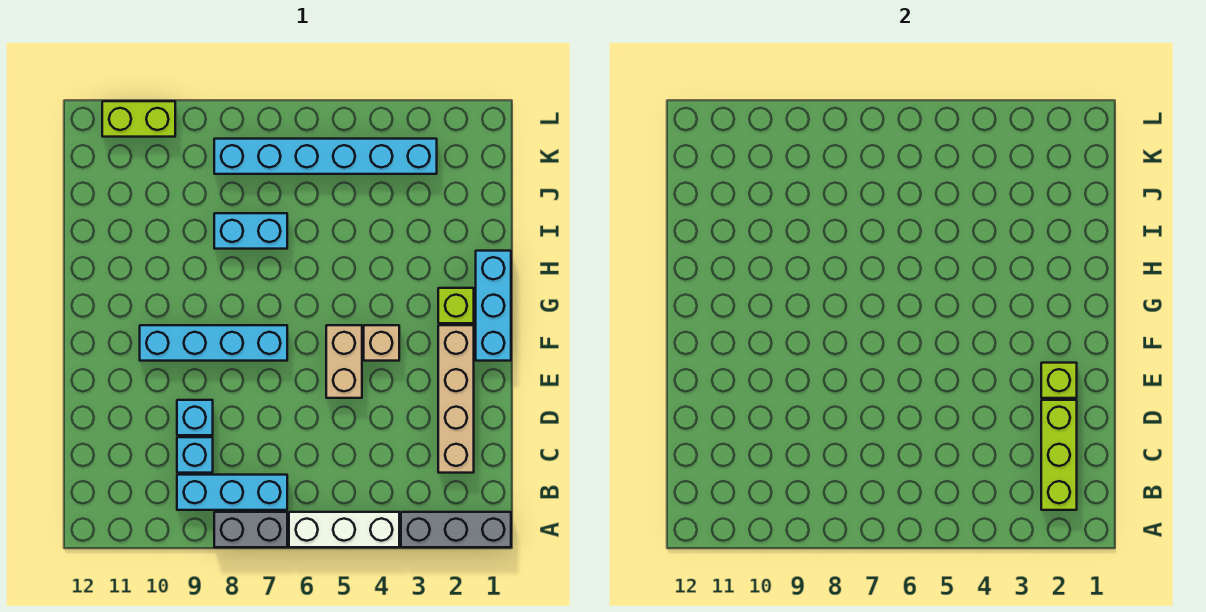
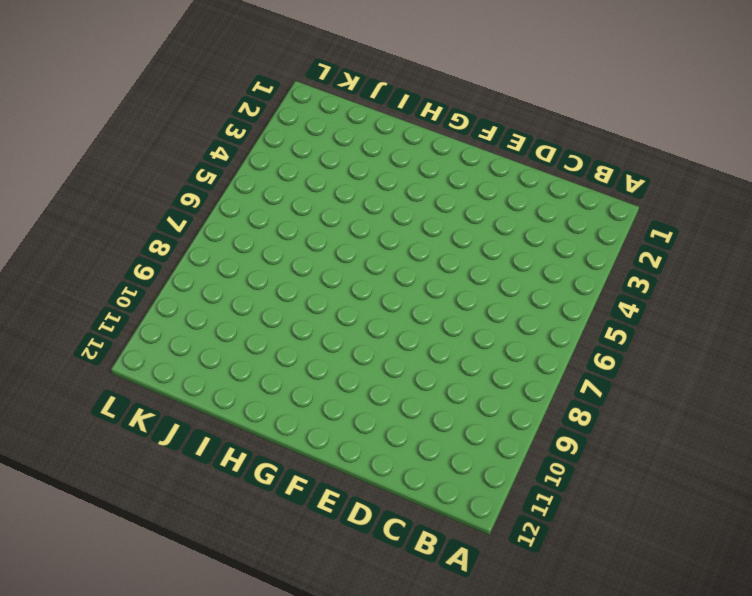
none -> grey brick A1:A3 level 1
none -> white brick A4:A6 level 1
none -> grey brick A7:A8 level 1

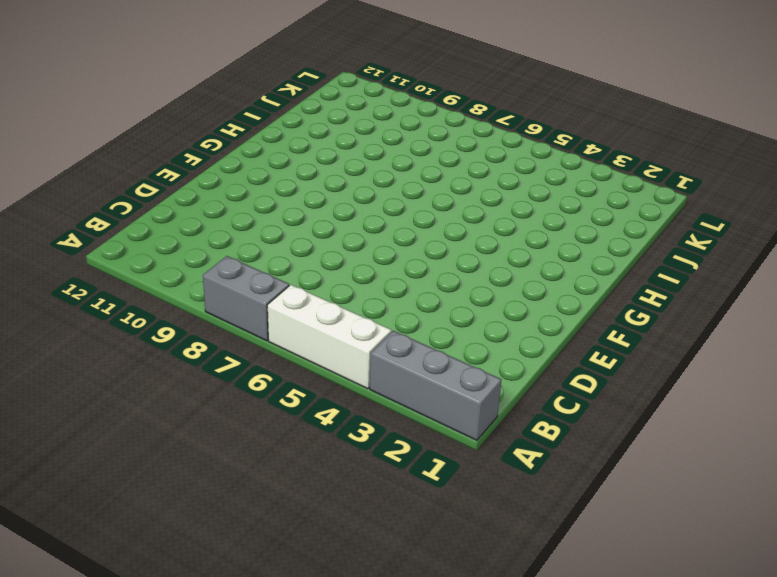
none -> cyan brick B7:B9 level 1
none -> tan brick C2:F2 level 1
none -> cyan brick C9 level 1

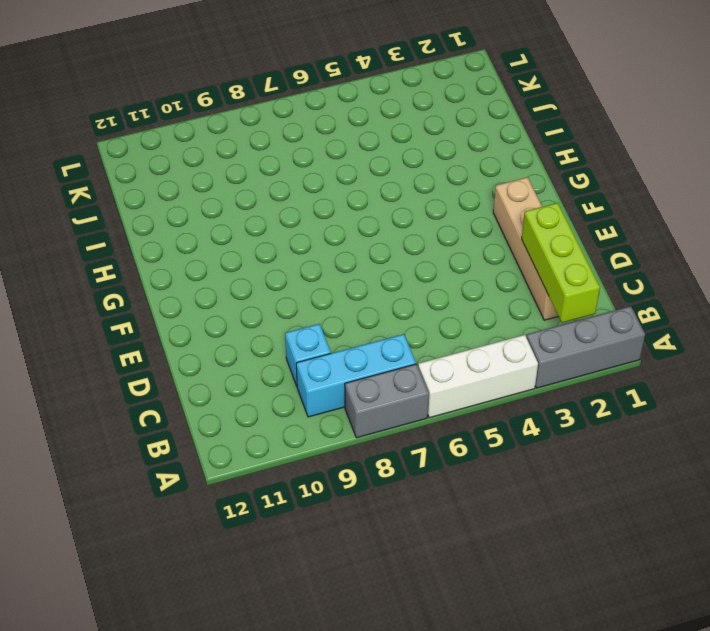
none -> cyan brick D9 level 1
none -> tan brick E5:F5 level 1
none -> cyan brick F1:H1 level 1

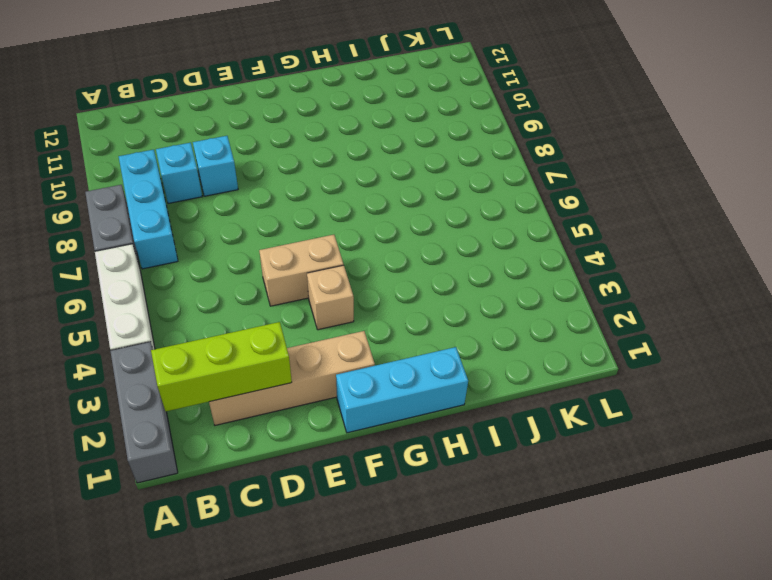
none -> cyan brick F7:F10 level 1
none -> lime brick G2 level 1
none -> cyan brick I7:I8 level 1

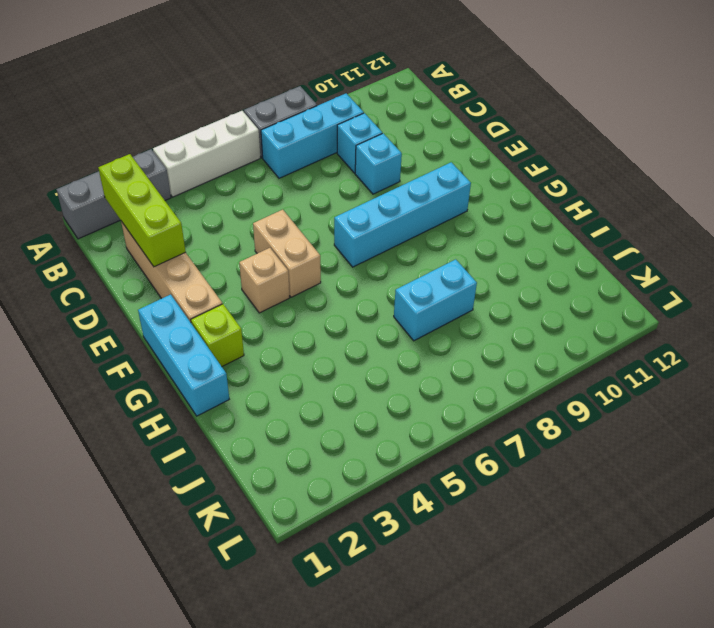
none -> cyan brick K3:K8 level 1
none -> lime brick L10:L11 level 1
none -> lime brick E2 level 2

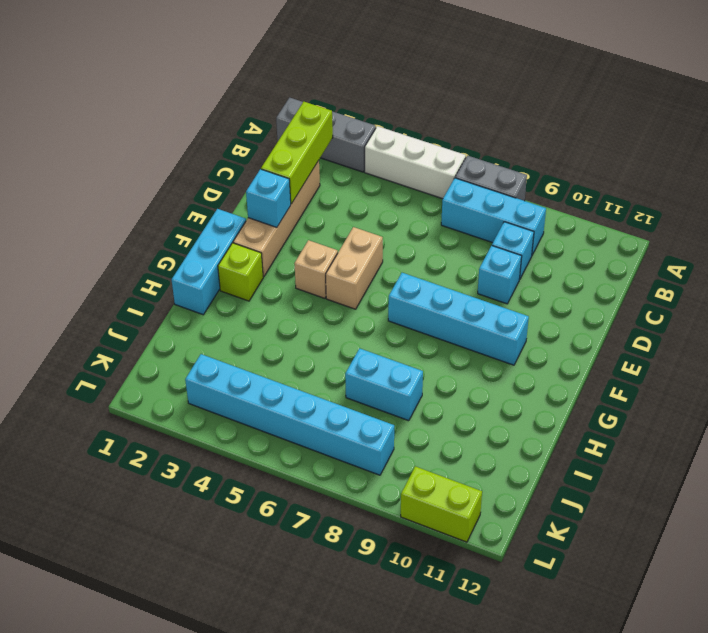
cyan brick E2 level 2 -> lime brick E2 level 2

